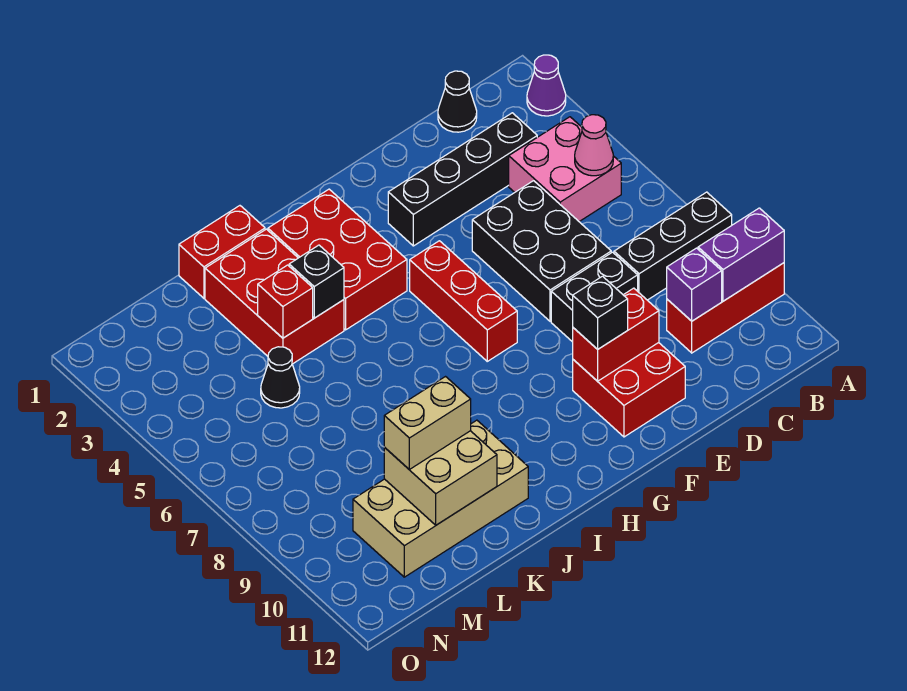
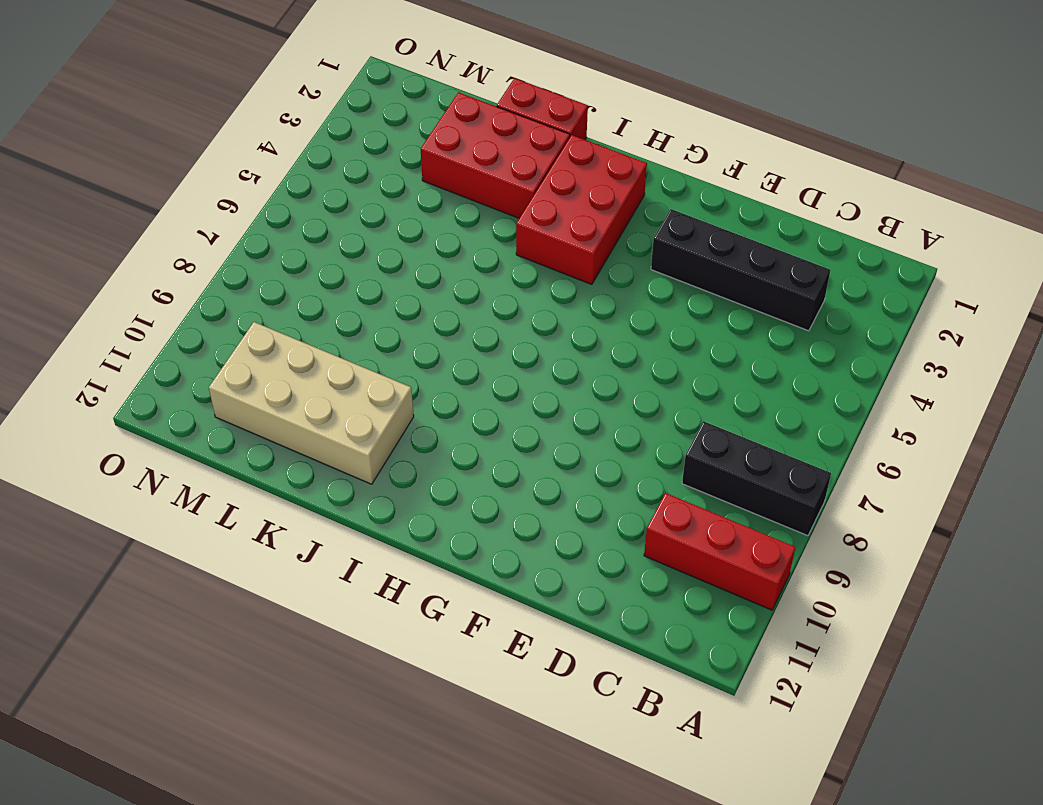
red brick J2:L3 level 1 -> red brick J2:K4 level 1
none -> purple cone A2 level 1
none -> pink brick B4:C5 level 1
none -> black cone C1 level 1

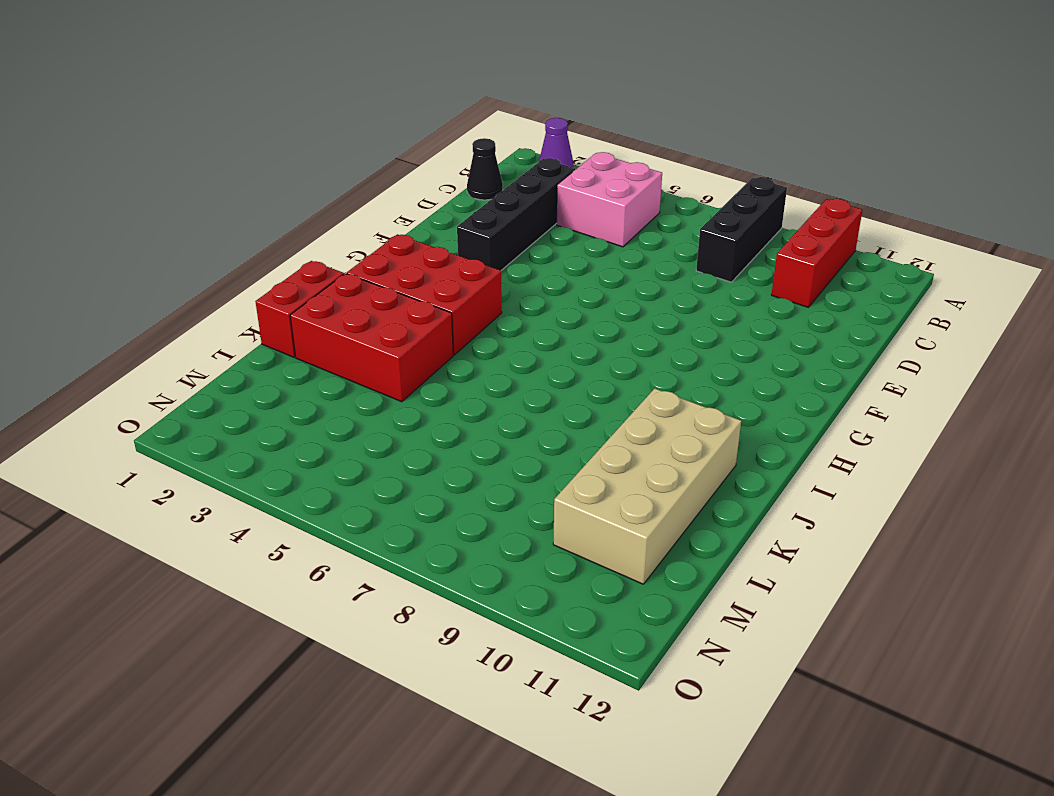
none -> black brick D5:E7 level 1
none -> black brick D8:E8 level 1
none -> red brick E10:F11 level 1

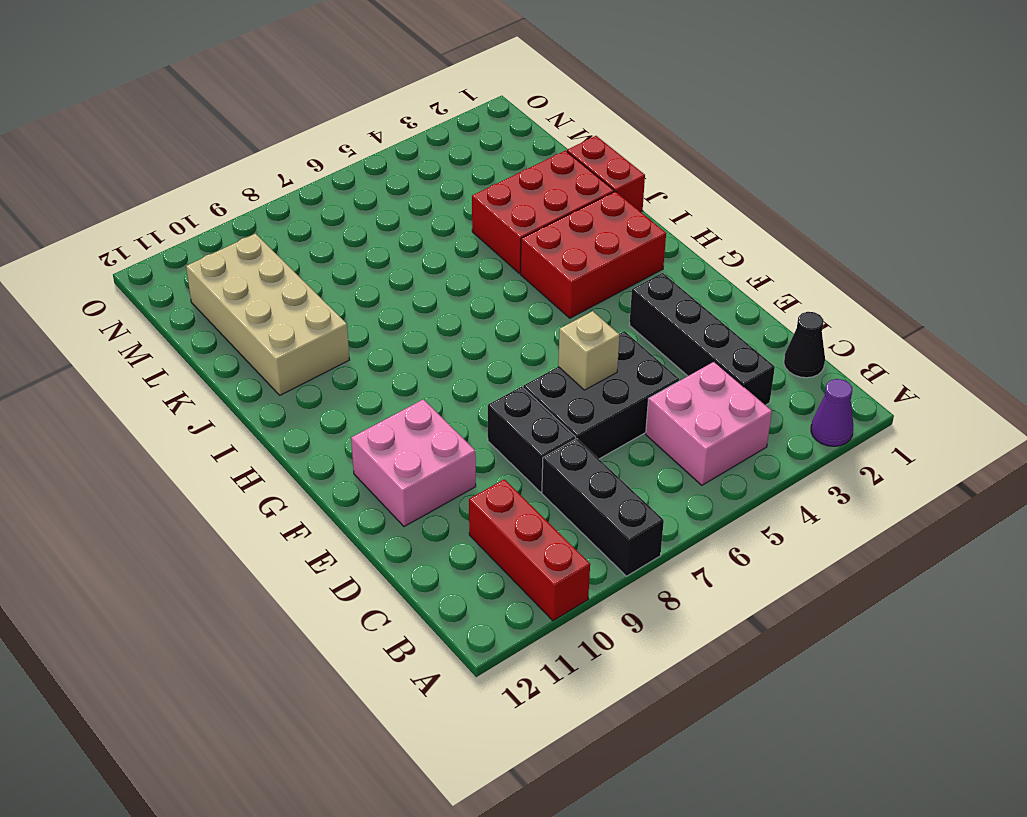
tan brick E6 level 2 -> none
pink brick E10:F11 level 1 -> red brick E10:F11 level 1
none -> red brick G5:G7 level 1
none -> black cone L5 level 1
none -> purple brick A10:B10 level 2

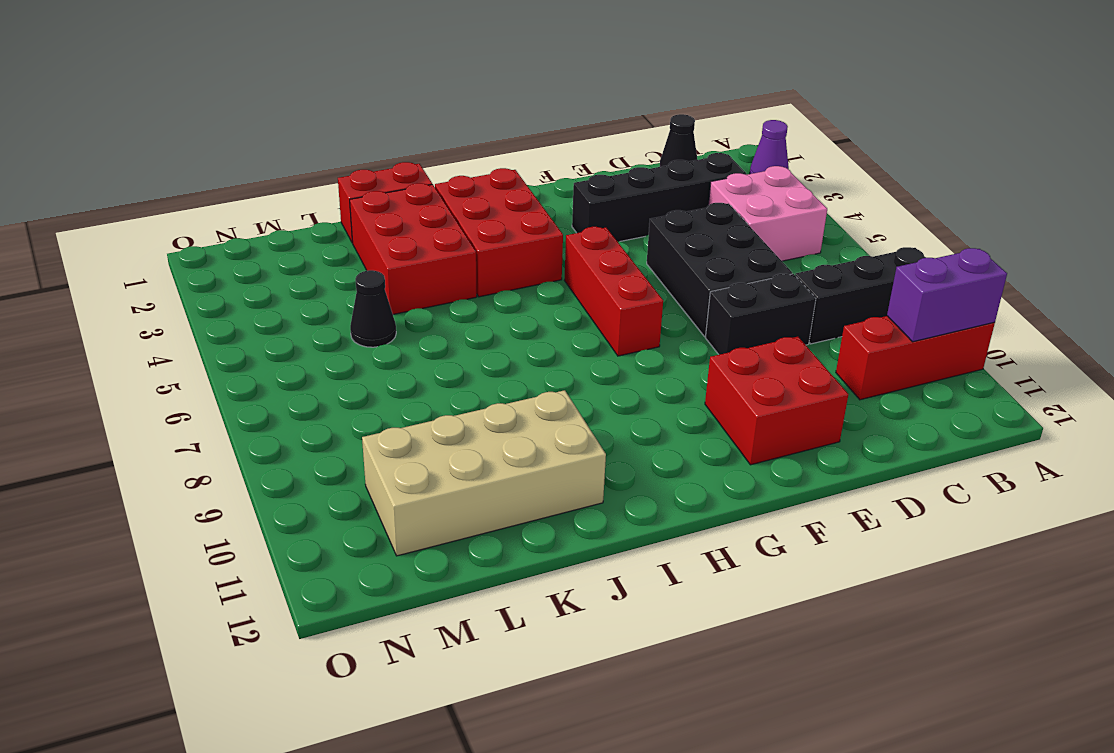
none -> pink cone B5 level 2
none -> purple brick C10 level 2
none -> red brick E10:F10 level 2

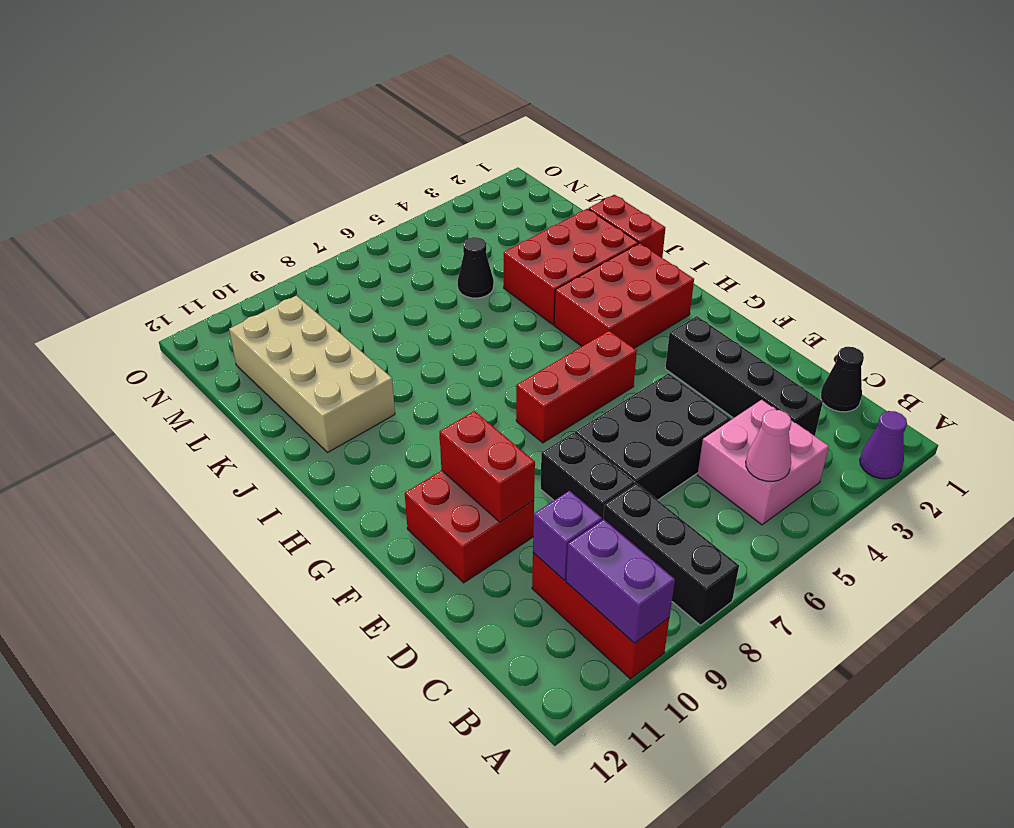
none -> black brick J4 level 2
none -> red brick K4 level 2
none -> tan brick K10:L11 level 2

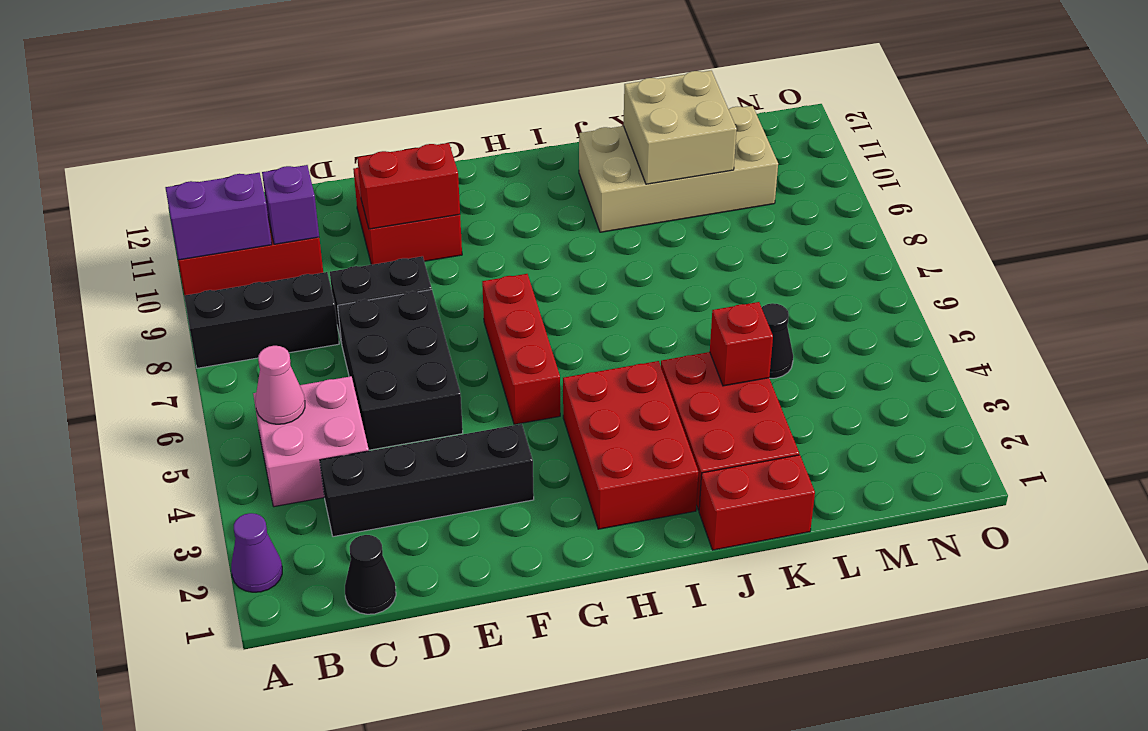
none -> black brick J4 level 2
none -> black brick F10 level 3
none -> tan brick K10:L10 level 3

